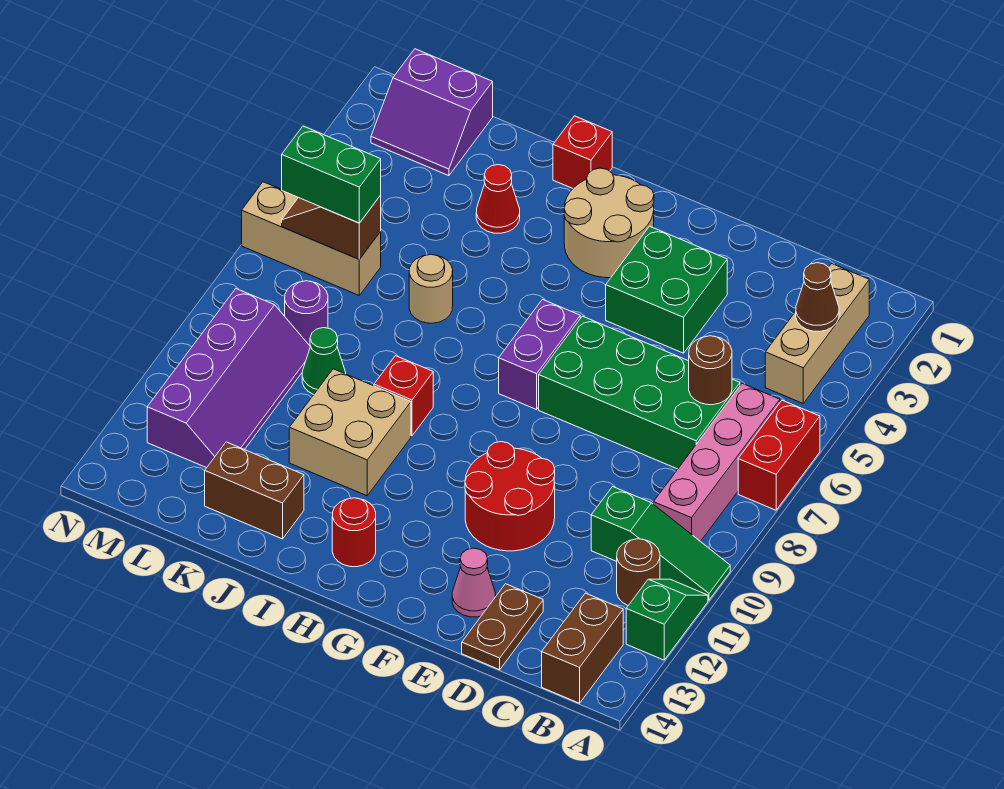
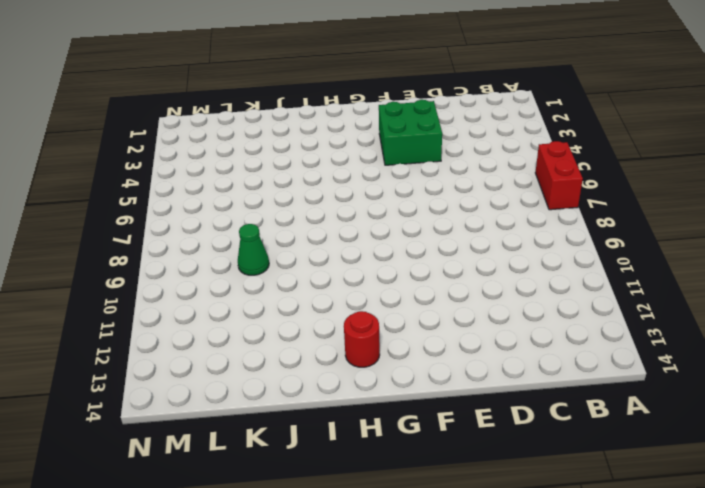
none -> green slope A10:C10 level 1 top C
none -> green slope A11:A12 level 1 top 12
none -> tan brick B2:B4 level 1
none -> pink brick B6:B9 level 1

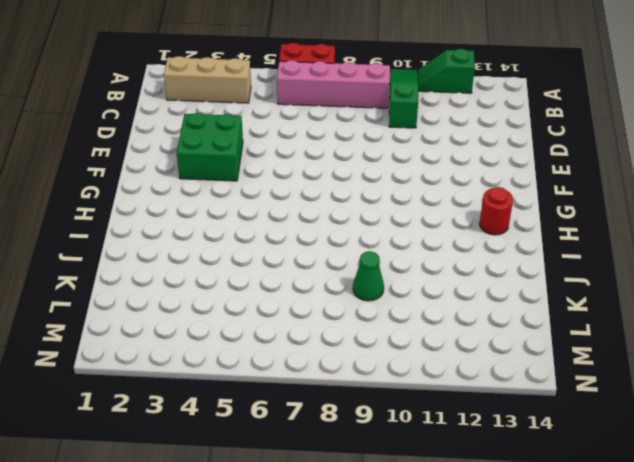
none -> brown round brick B11 level 1
none -> brown brick B13:B14 level 1
none -> green brick C6:F7 level 1
none -> brown plate D13:D14 level 1

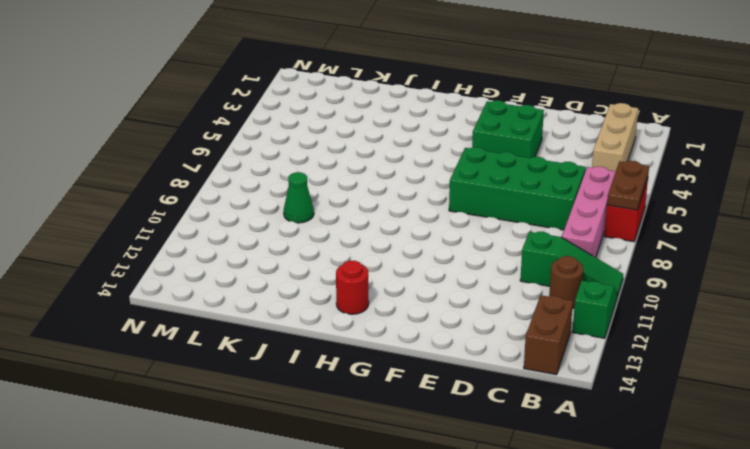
brown plate A6:A7 level 2 -> brown plate D13:D14 level 1
none -> red round brick E10:F11 level 1
none -> pink cone E13 level 1
none -> tan round brick G2:H3 level 1
none -> purple brick G6:G7 level 1

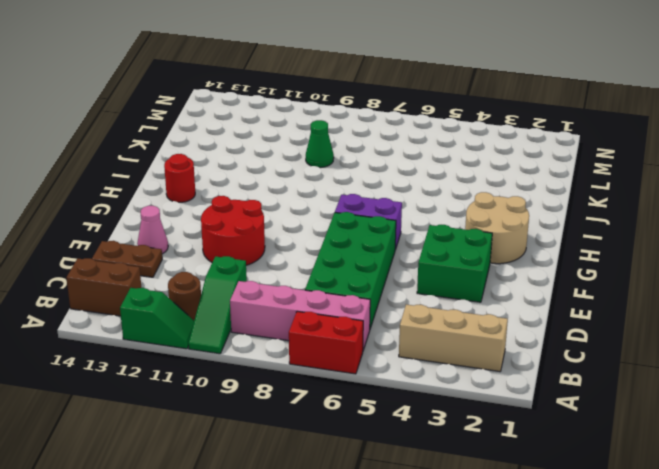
none -> red brick I1 level 1
none -> red brick I9 level 1
none -> tan brick I10:J11 level 1
none -> red cone J3 level 1

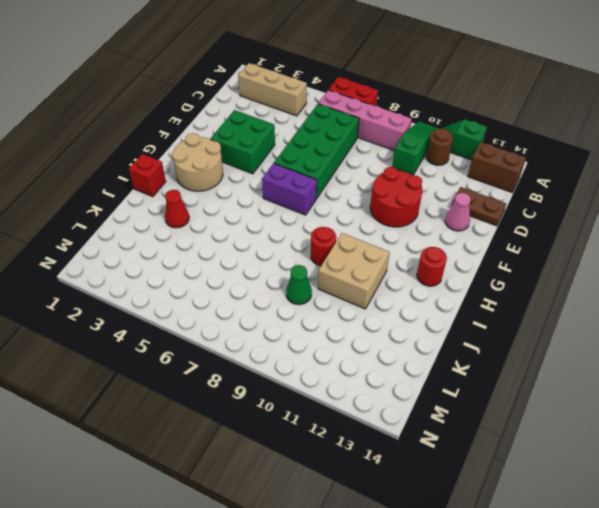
red round brick I9 level 1 -> red brick I9 level 1
none -> tan round brick J6 level 1
none -> brown brick J13:K13 level 1
none -> purple slope L1:M2 level 1 top 1
none -> tan brick L6:N6 level 1

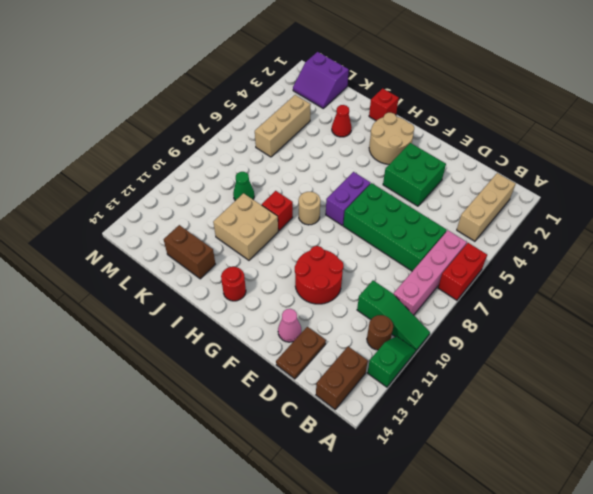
tan round brick H8 level 1 -> tan round brick J6 level 1
tan brick L4:L6 level 1 -> tan brick L6:N6 level 1
none -> purple round brick L8 level 1
none -> purple slope L9:M12 level 1 top M
none -> brown cone B3 level 2
none -> brown round brick C6 level 2

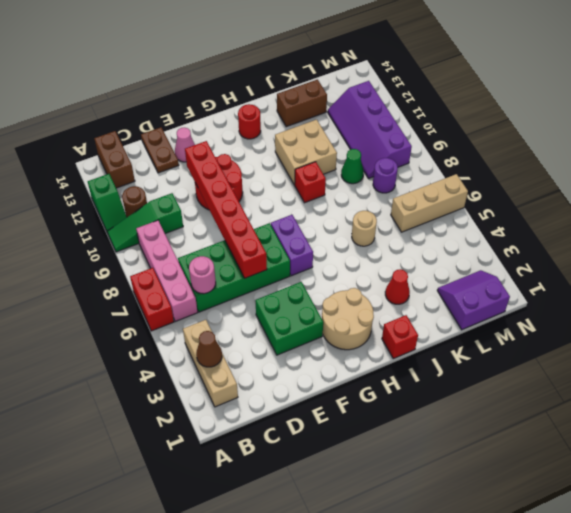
pink round brick C6 level 2 -> brown round brick C6 level 2
red brick E6:E11 level 2 -> none
none -> brown slope L6:M6 level 2 top L
none -> green brick L6:M6 level 3

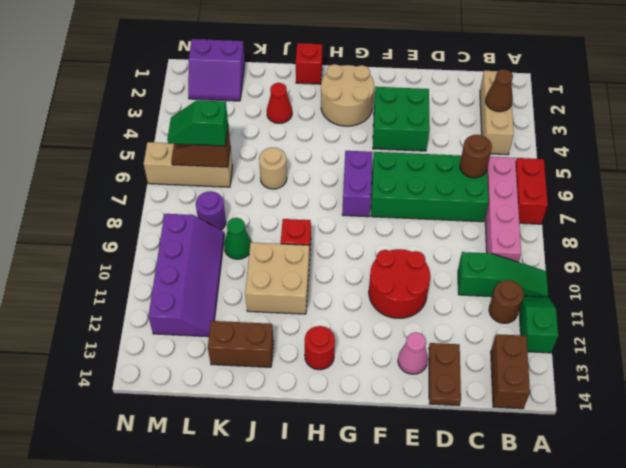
green slope L6:M6 level 3 top L -> green brick L6:M6 level 3

